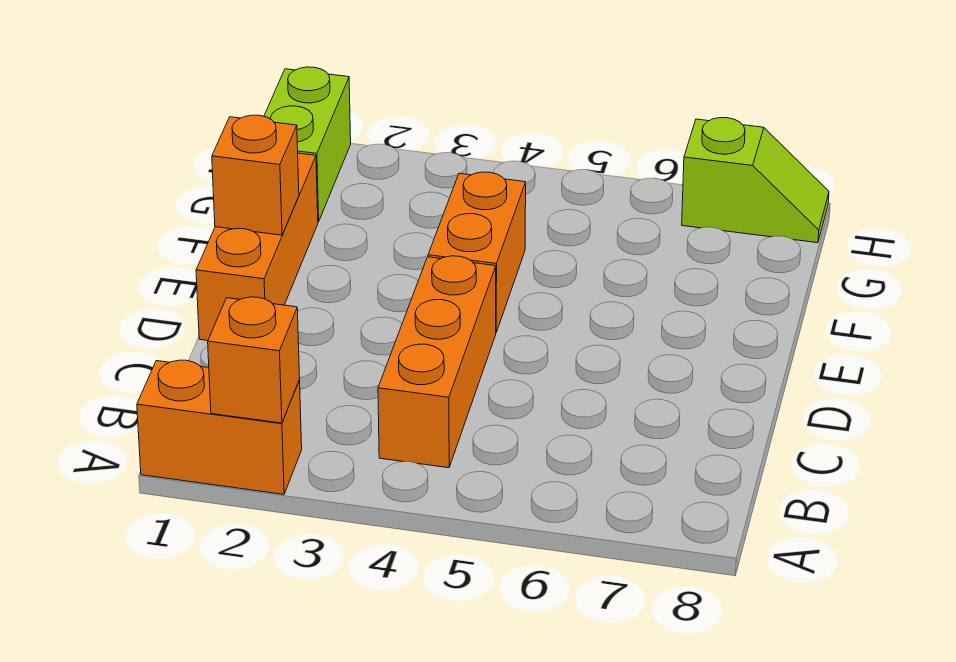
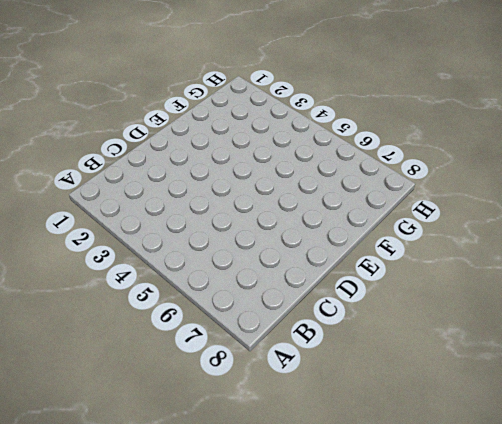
none -> orange brick A1:A2 level 1
none -> orange brick B4:D4 level 1

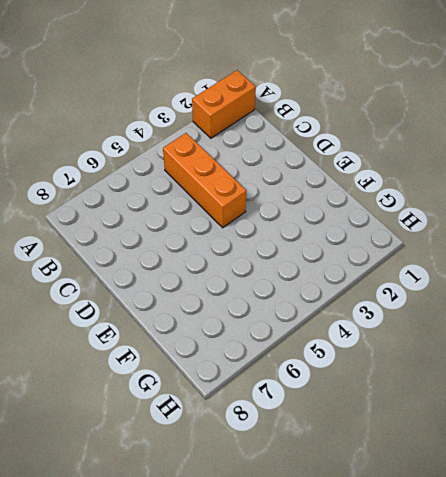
none -> orange brick D1:F1 level 1
none -> orange brick E4:F4 level 1

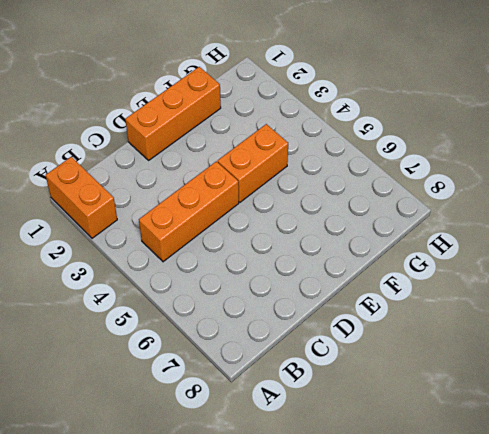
none -> lime brick G1:H1 level 1
none -> lime slope H7:H8 level 1 top 7

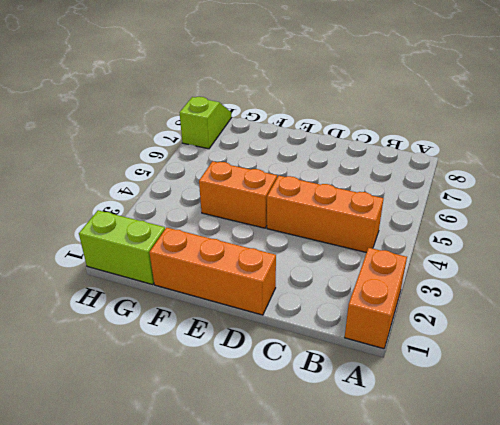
none -> orange brick A2 level 2
none -> orange brick E1 level 2

